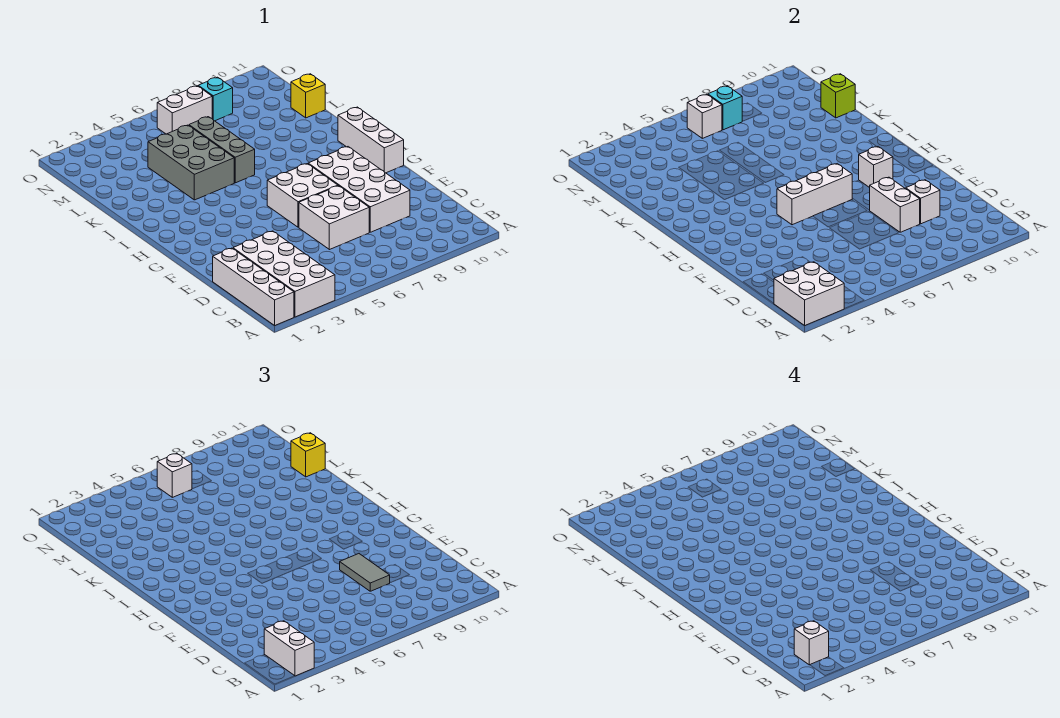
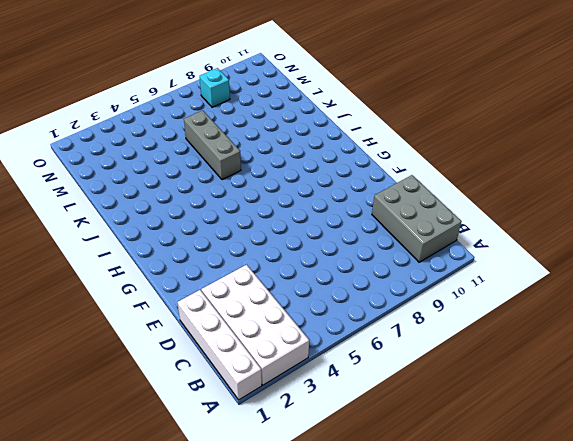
grey brick B10:D11 level 1 -> grey brick J4:L5 level 1
none -> white brick D6:E7 level 1
none -> white brick D8:G9 level 1
none -> white brick F6:G7 level 1

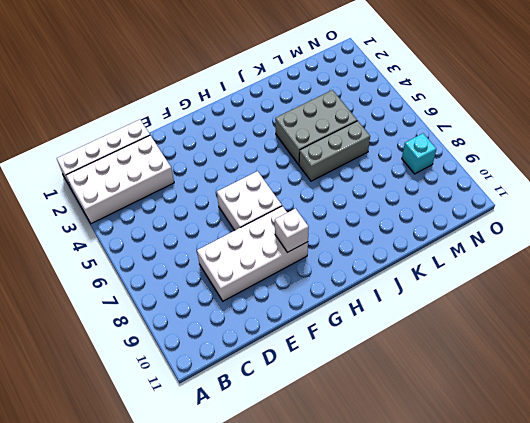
none -> white brick D6:E7 level 1
none -> white brick G11:I11 level 1
none -> yellow brick L11 level 1

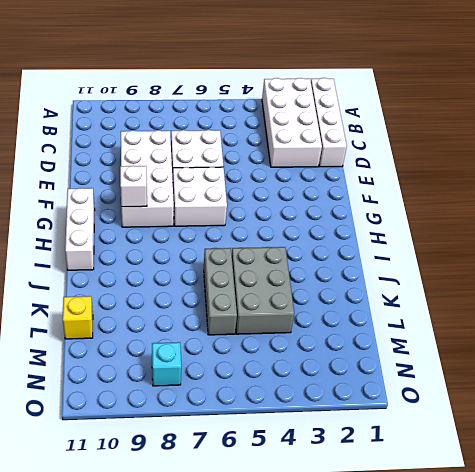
none -> white brick N6:N7 level 1
none -> white brick A1:B2 level 2
none -> white brick D8:E8 level 2

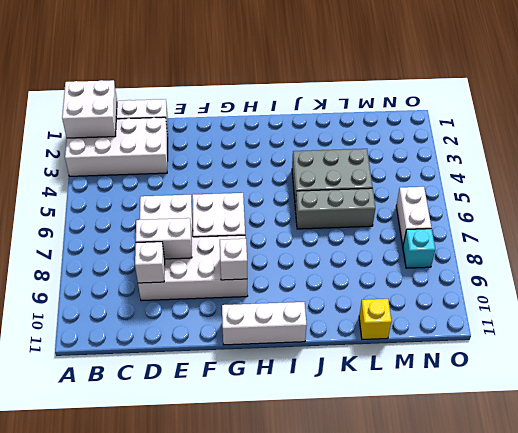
none -> white brick G5:G7 level 2
none -> lime brick L11 level 2
none -> white brick N6 level 2

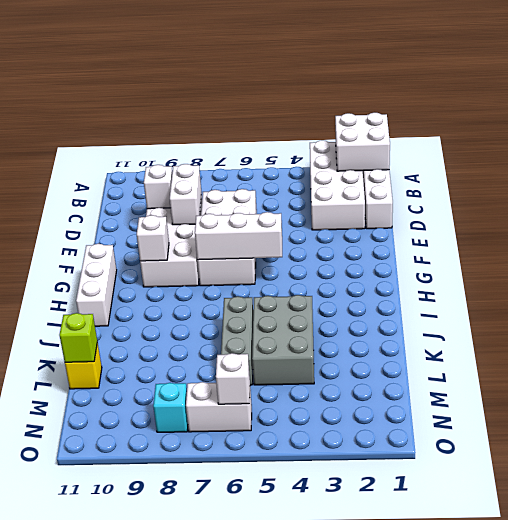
none -> cyan brick N7 level 2
none -> white brick A2:B2 level 3
none -> grey tile D8:E8 level 3

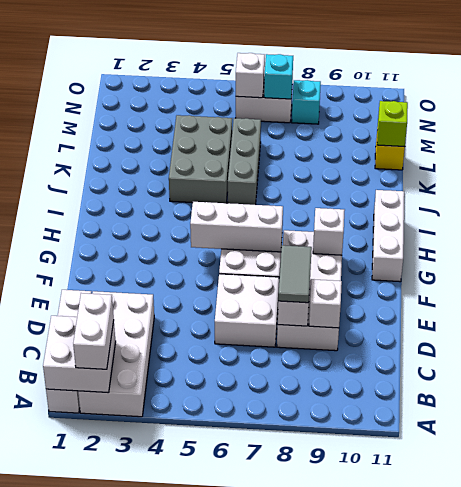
none -> yellow brick L11 level 3
none -> white brick N6 level 3
none -> white brick B2 level 4

